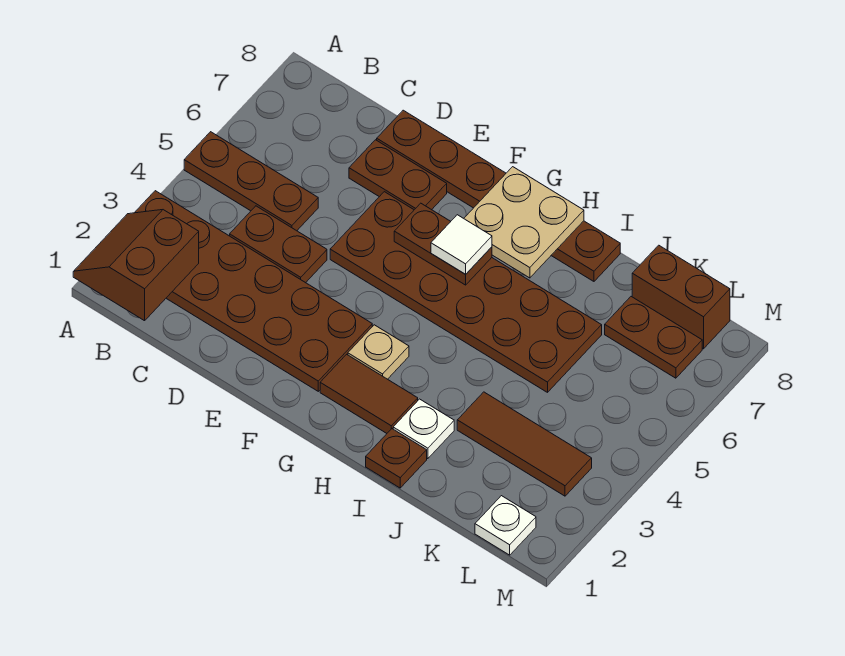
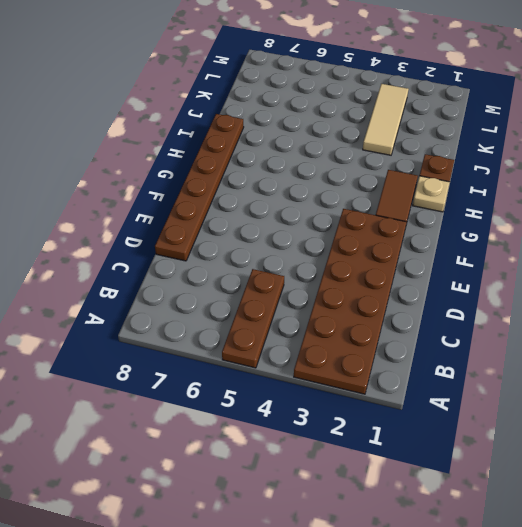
tan plate H1 level 1 -> tan plate G3 level 1
tan tile J3:L3 level 1 -> brown tile J3:L3 level 1
none -> brown plate C4:D4 level 1
none -> brown plate D7:E7 level 1
none -> brown plate E5:J6 level 1

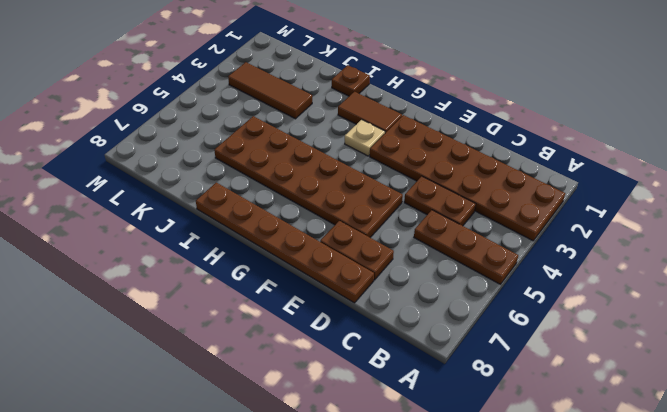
none -> white plate I2 level 1
none -> brown plate K7:L7 level 1
none -> brown brick K8:L8 level 1

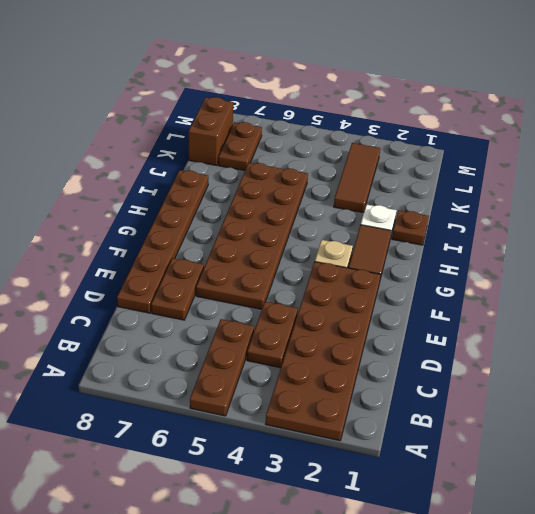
none -> white plate L1 level 1
none -> brown slope A1:B2 level 2 top B
none -> brown plate F6:G6 level 2

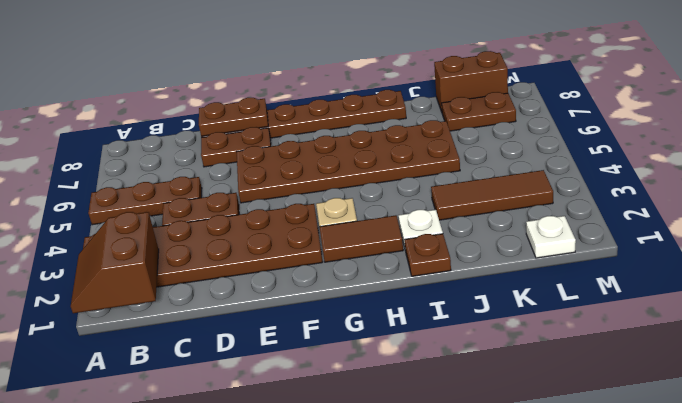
brown plate D8:E8 level 2 -> brown plate F6:G6 level 2
none -> tan plate G7:H8 level 2
none -> white tile G6 level 3

